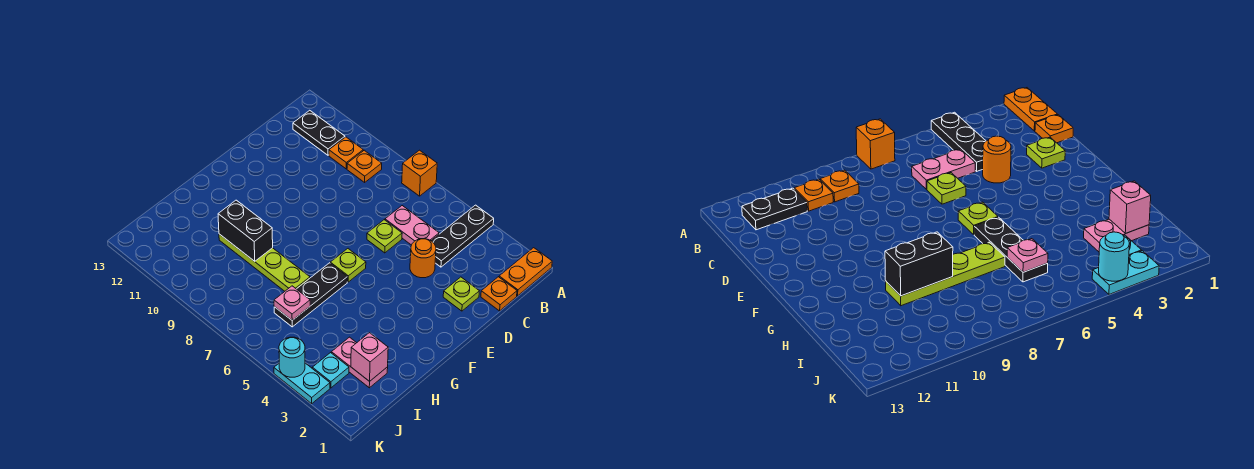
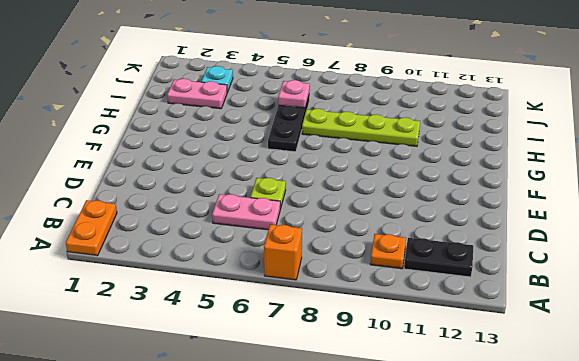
none -> black plate A4:C4 level 1
none -> orange plate B9 level 1
none -> orange plate C1 level 1

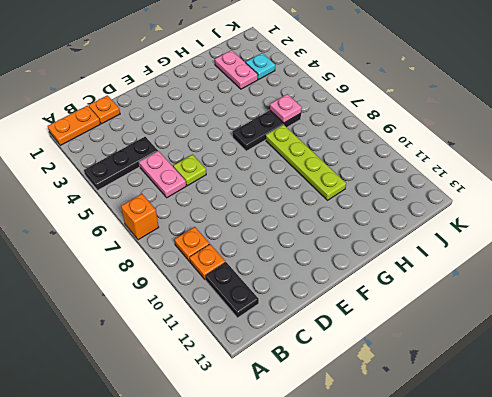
none -> lime plate D2 level 1
none -> orange round brick D4 level 1
none -> lime plate F6 level 1

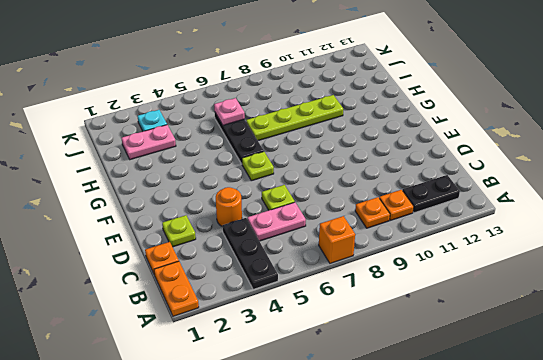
none -> cyan plate K3:K4 level 1
none -> black brick H9:H10 level 2
none -> pink brick I2 level 2

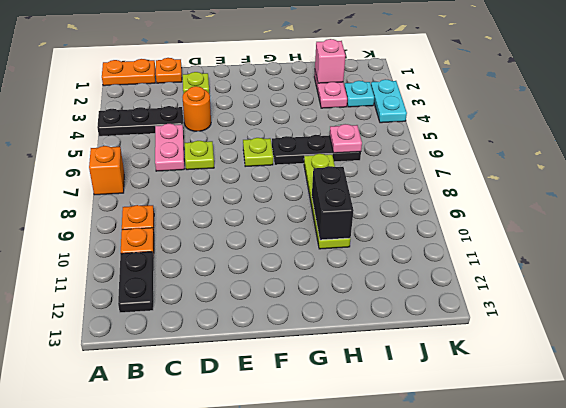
none -> cyan round brick K4 level 2

